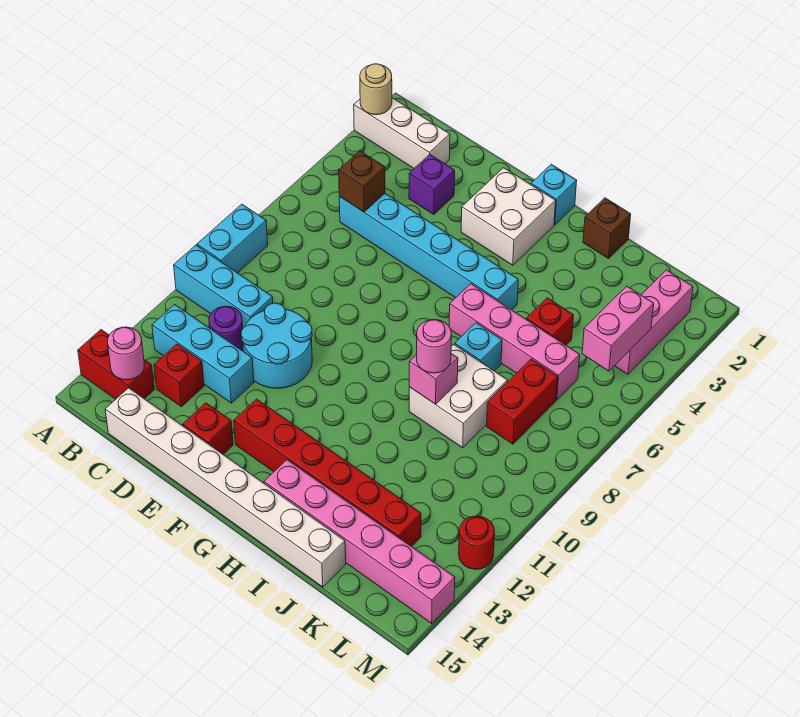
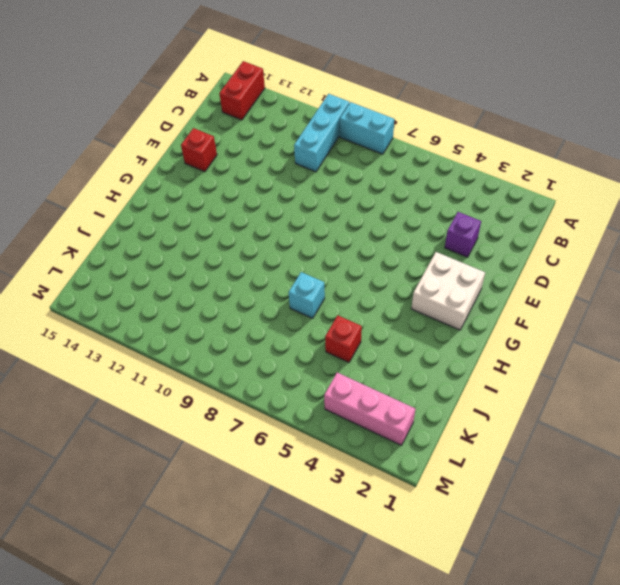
none -> white brick A2:C2 level 1
none -> cyan brick B12:D12 level 1
none -> cyan brick C5:H5 level 1
none -> purple round brick C11 level 1

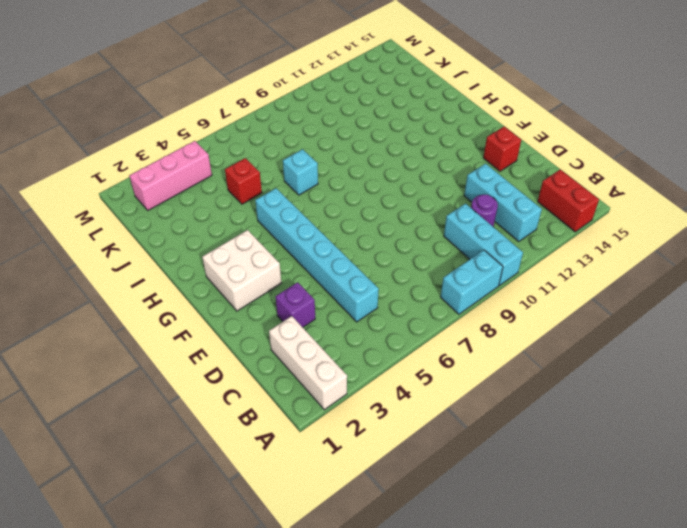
none -> red brick C13 level 1
none -> white brick C15:J15 level 1
none -> cyan round brick D10:E11 level 1
none -> red brick F13:K13 level 1

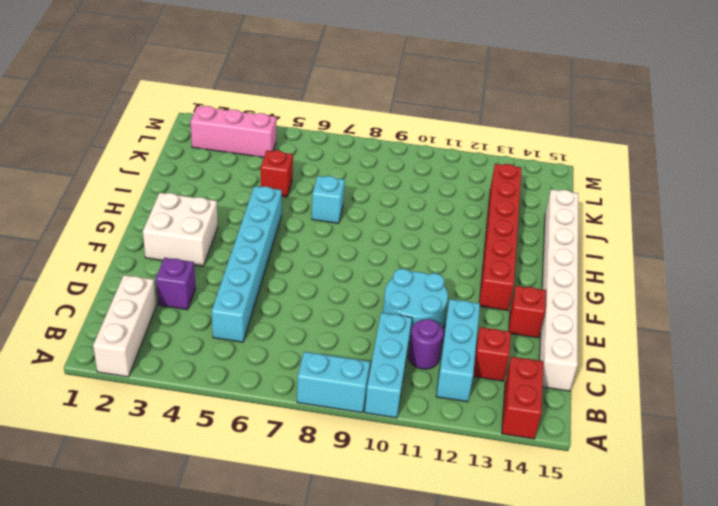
none -> cyan brick G1 level 1
none -> pink brick H6:K6 level 1
none -> pink brick H14:M14 level 1
none -> brown brick I1 level 1

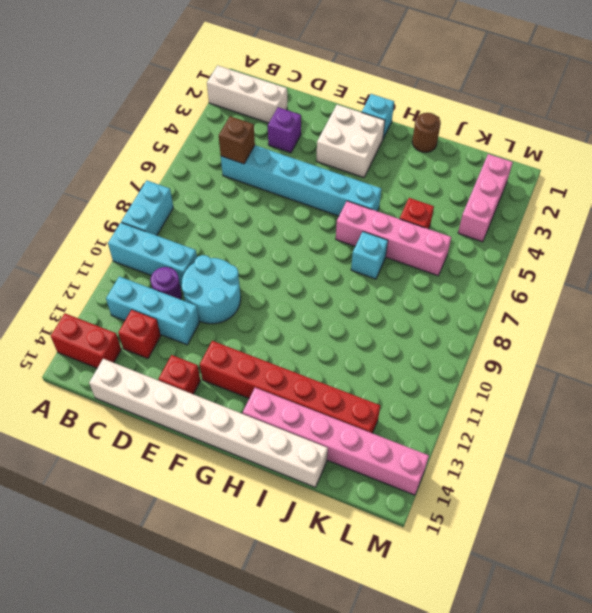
brown round brick I1 level 1 -> brown brick I1 level 1
none -> white brick I8:J9 level 1
none -> red brick K7:K8 level 1
none -> red round brick M12 level 1
none -> tan round brick A2 level 2

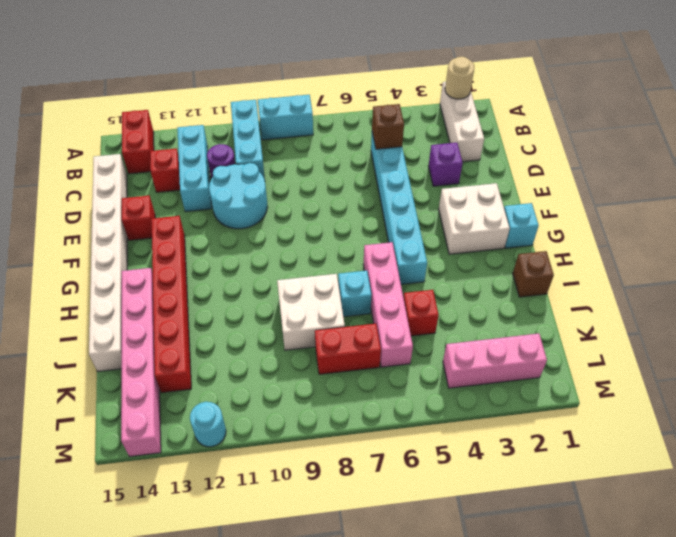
cyan round brick M12 level 1 -> red round brick M12 level 1
none -> pink round brick B14 level 2
none -> pink brick I9 level 2
none -> pink brick L4:L5 level 2
none -> pink round brick I9 level 3

